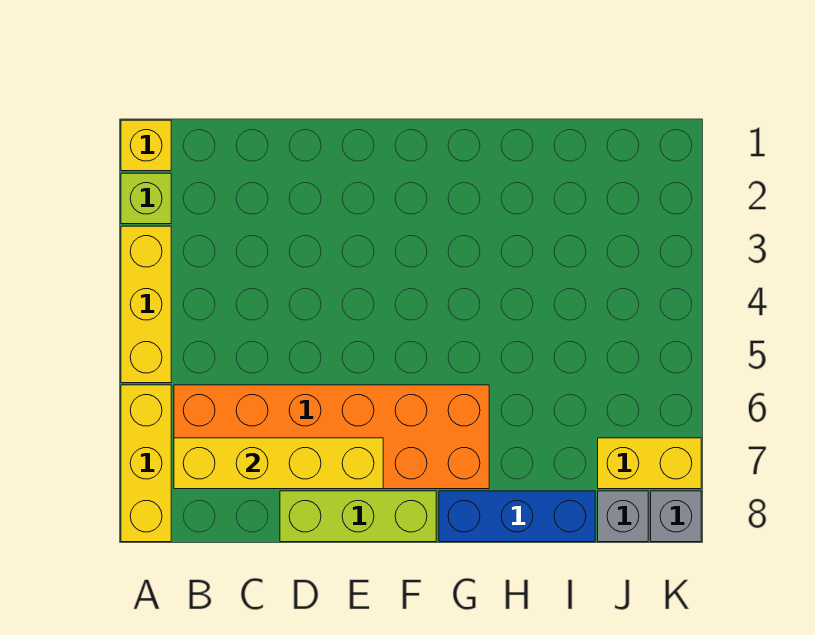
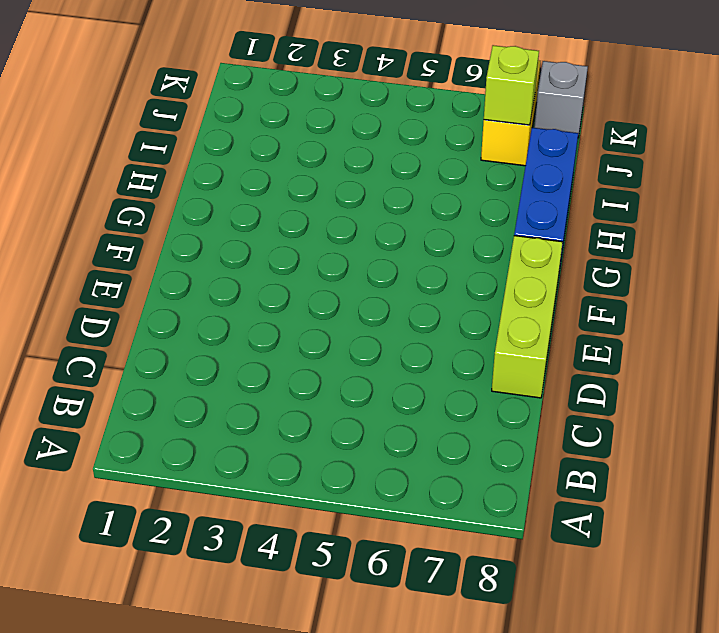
lime brick J7 level 2 -> lime brick A2 level 1
none -> yellow brick A1 level 1
none -> yellow brick A3:A5 level 1

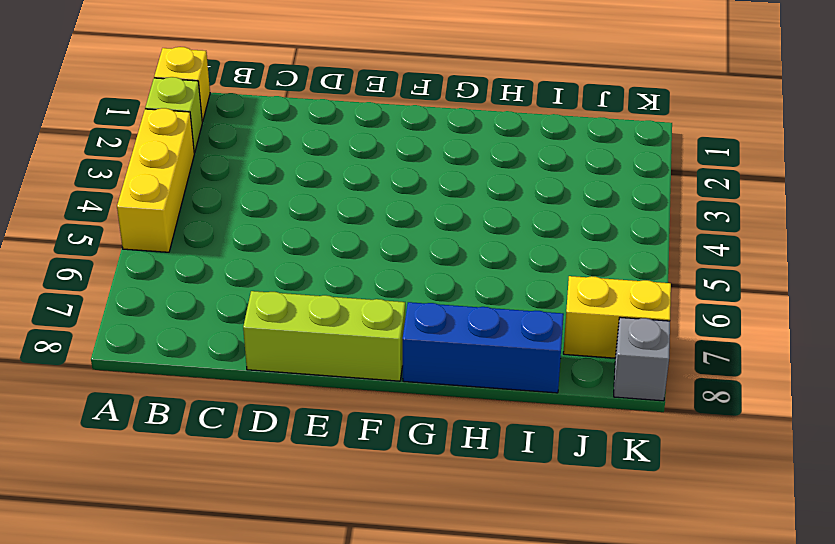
none -> yellow brick A6:A8 level 1
none -> orange brick B6:G7 level 1

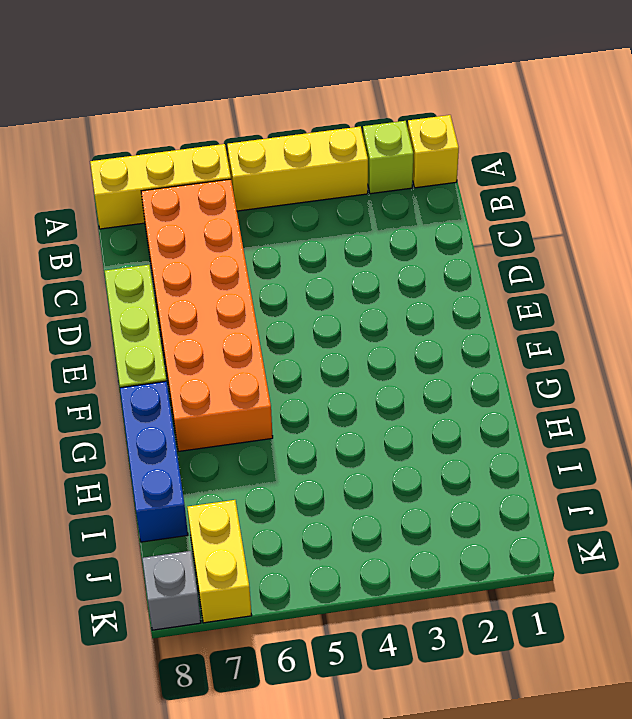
none -> grey brick J8 level 1
none -> yellow brick B7:E7 level 2

